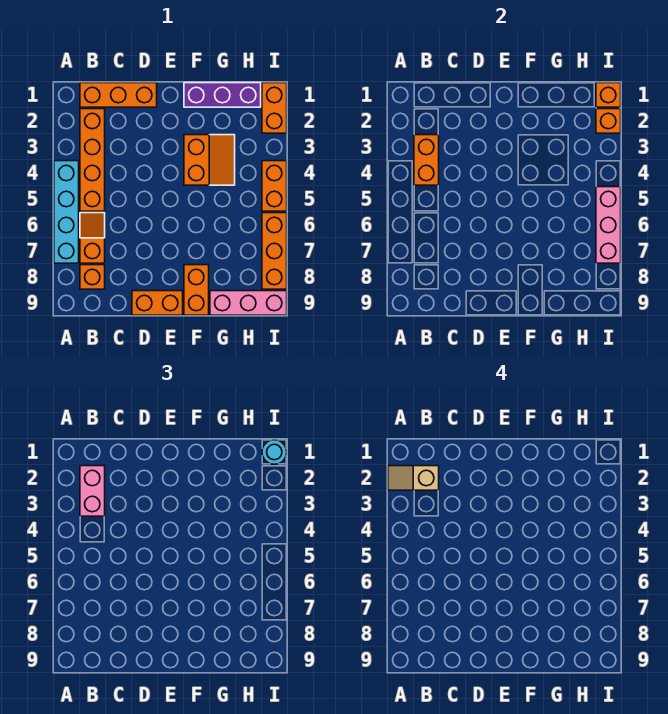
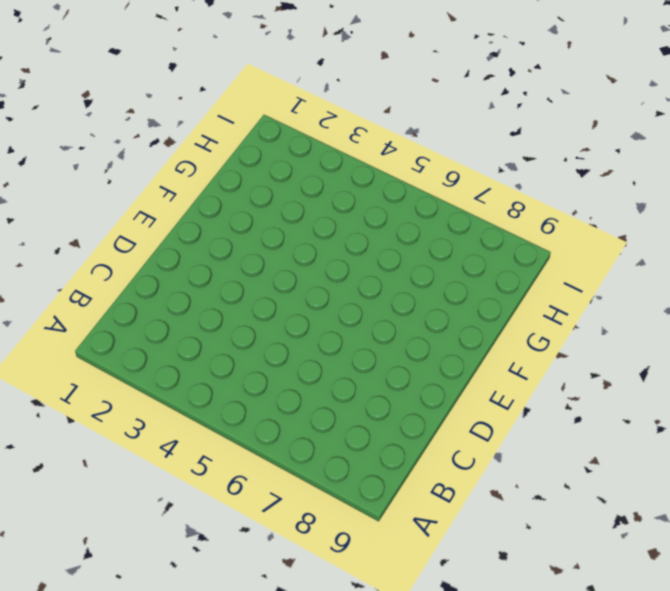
none -> cyan brick A4:A7 level 1
none -> orange brick B1:D1 level 1
none -> orange brick B2:B5 level 1

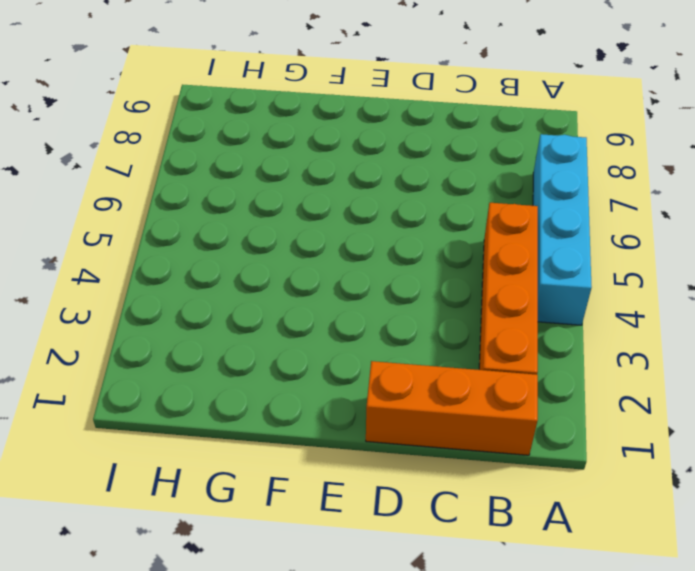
none -> orange slope B6:B7 level 1 top 7
none -> orange brick B8 level 1
none -> orange brick D9:E9 level 1

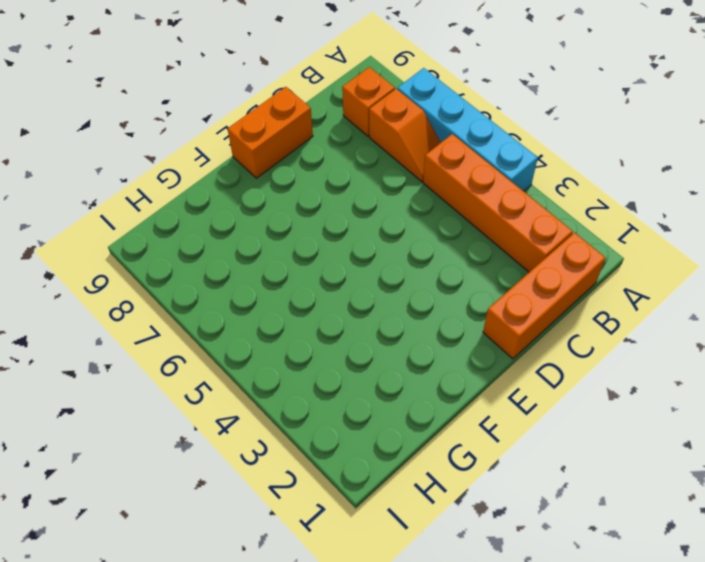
none -> purple brick F1:H1 level 1
none -> orange slope F3:G4 level 1 top F
none -> orange brick F8:F9 level 1

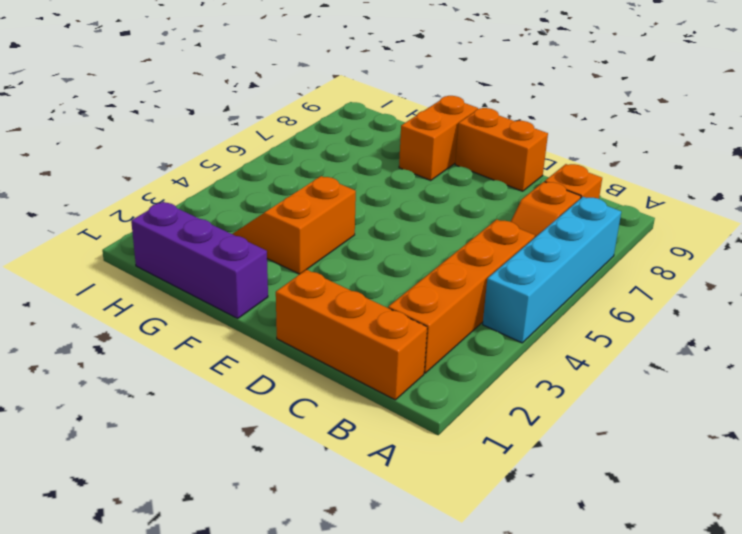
none -> pink brick G9:I9 level 1
none -> orange brick I1:I2 level 1
none -> orange brick I4:I5 level 1

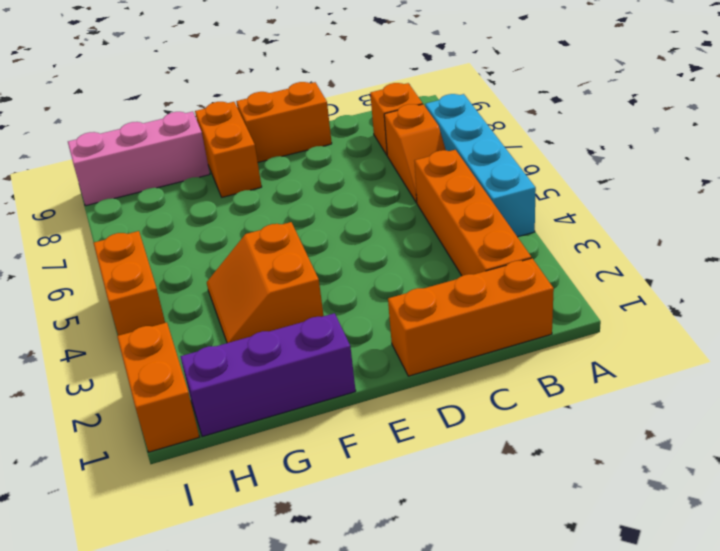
none -> orange brick I6:I8 level 1
none -> orange brick B3:B4 level 2
none -> orange brick I1 level 2

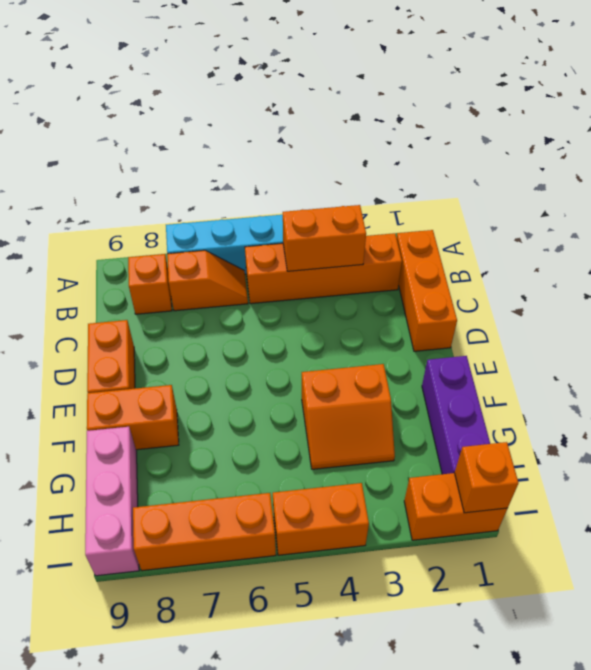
none -> orange brick I2 level 2
none -> pink brick I5:I7 level 2
none -> pink brick B2:B3 level 3

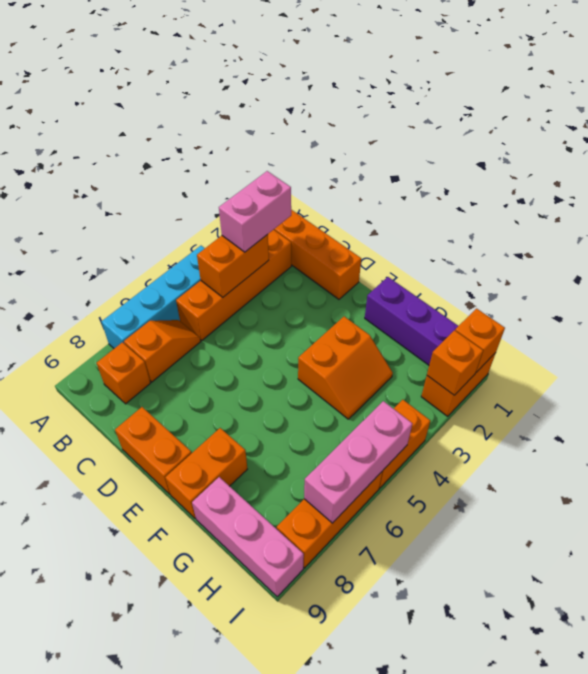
none -> cyan round brick I1 level 3
none -> tan slope A2:B2 level 4 top B

